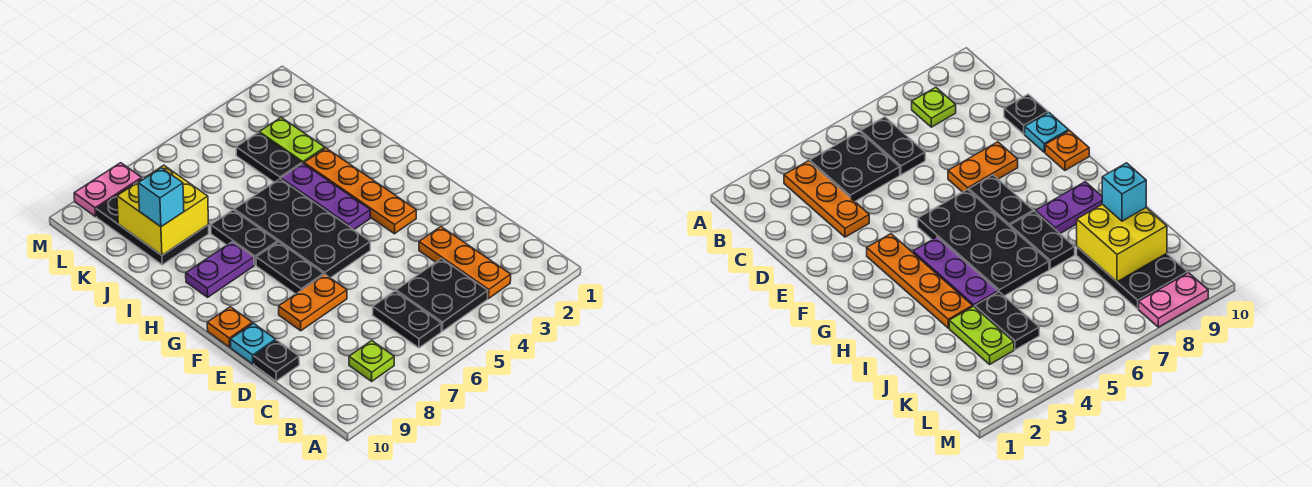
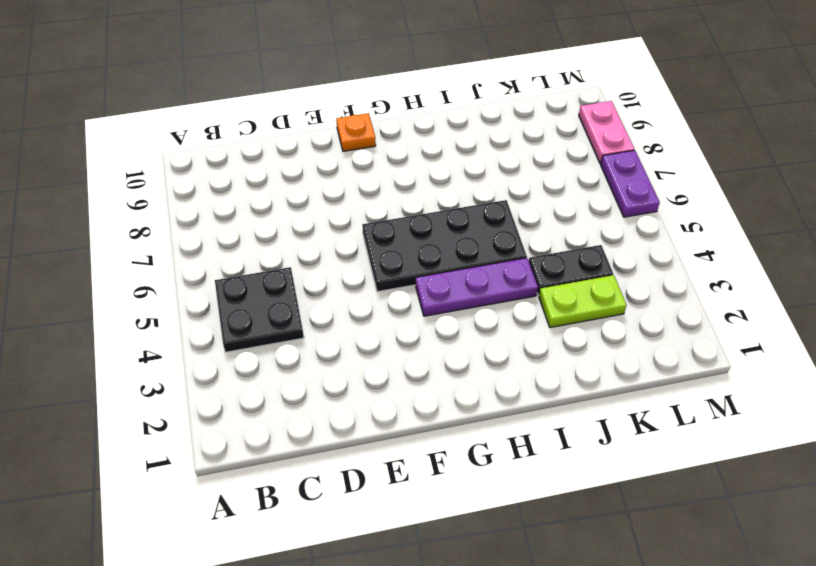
purple plate M6:M7 level 1 -> purple plate H8:H9 level 1
none -> orange plate B3:D3 level 1
none -> black plate B6:C6 level 1
none -> lime plate B8 level 1

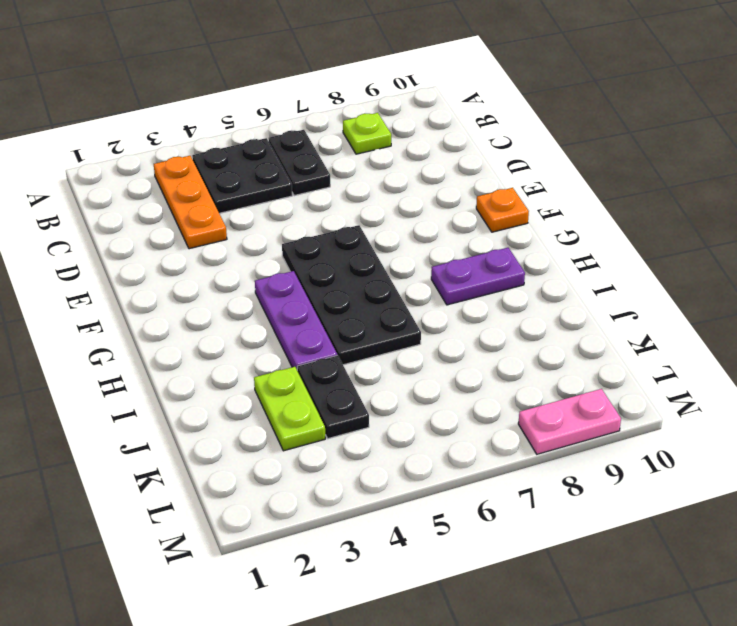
none -> black plate D10 level 1
none -> orange plate E7:E8 level 1
none -> cyan plate E10 level 1

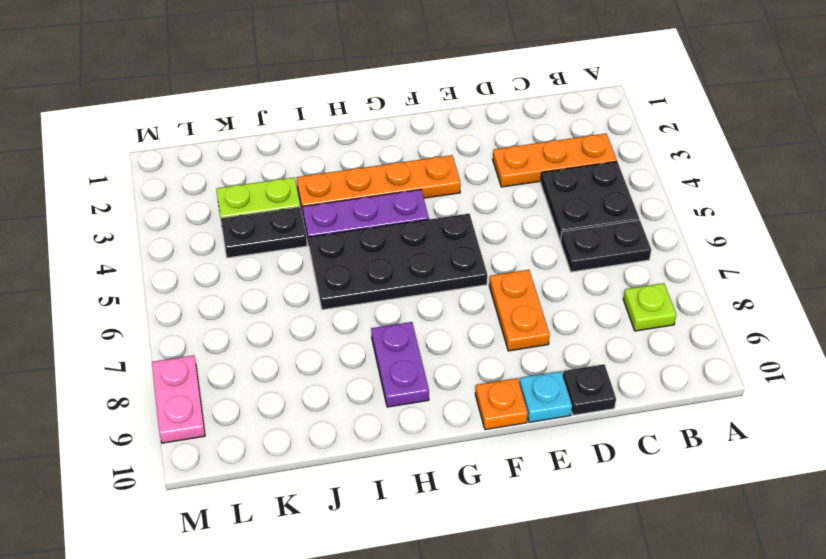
none -> black plate F7:G7 level 1
none -> black plate H7:I7 level 1
none -> black plate J8:L9 level 1

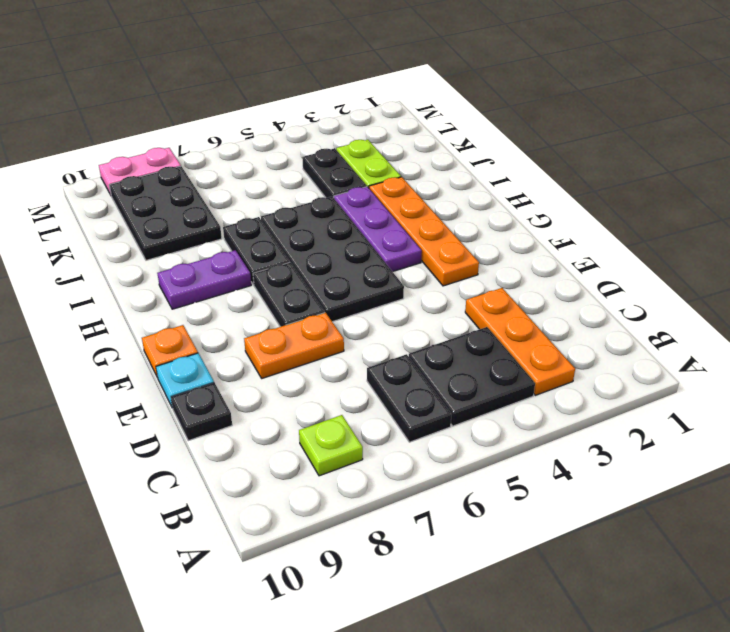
none -> yellow brick J8:K9 level 2
none -> cyan brick J9 level 3

